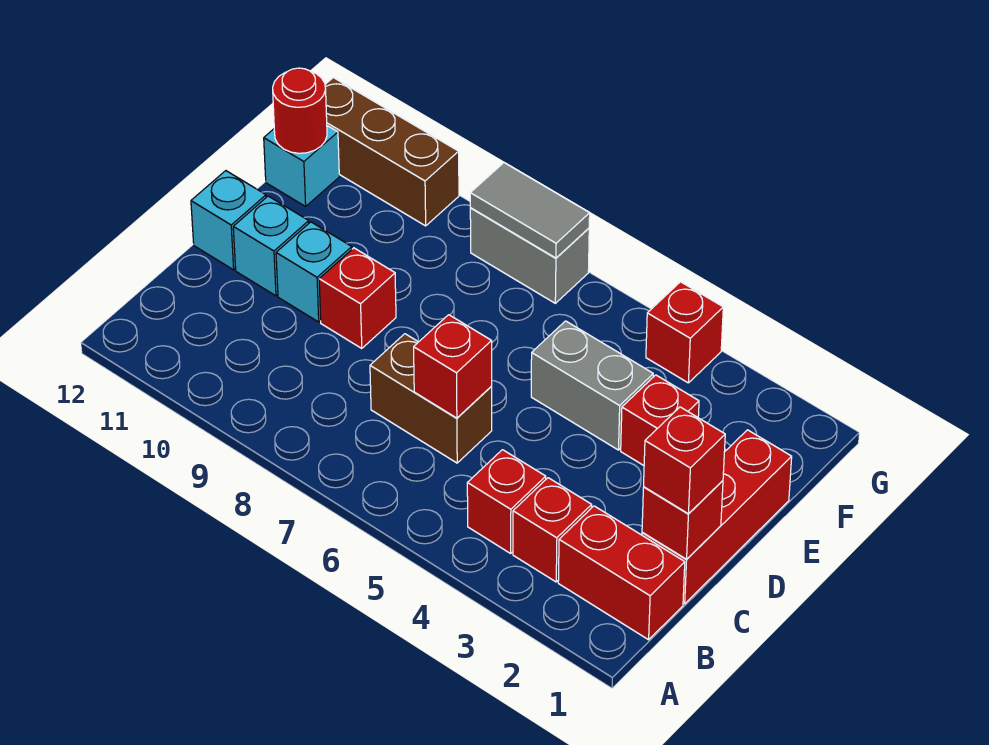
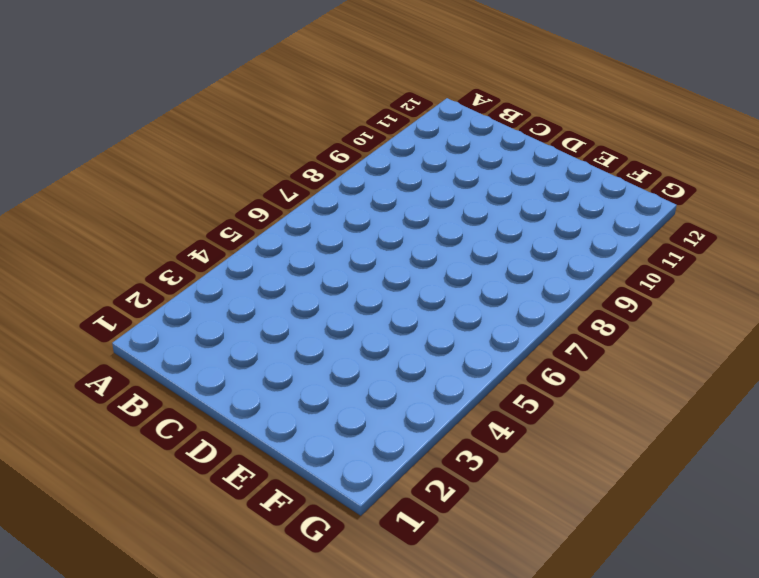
none -> red brick B1:B2 level 1
none -> red brick B3 level 1
none -> red brick B4 level 1

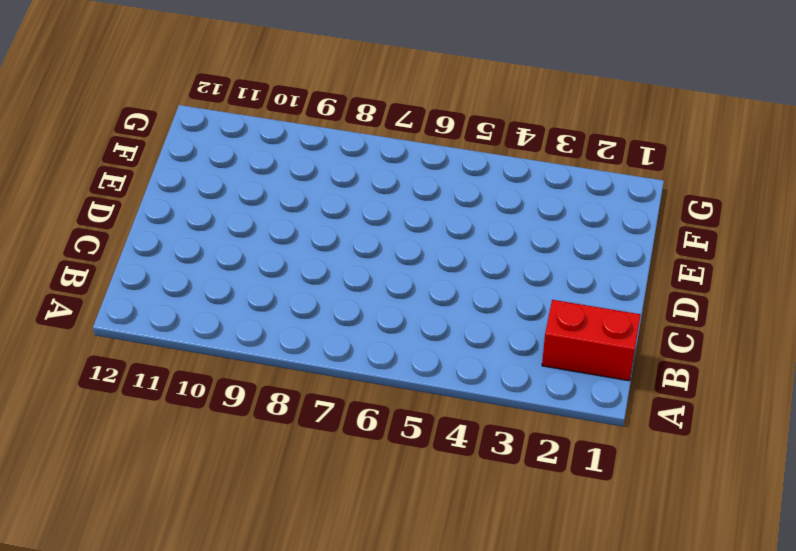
none -> red brick B3 level 1
none -> red brick B4 level 1
none -> red brick C1:E1 level 1

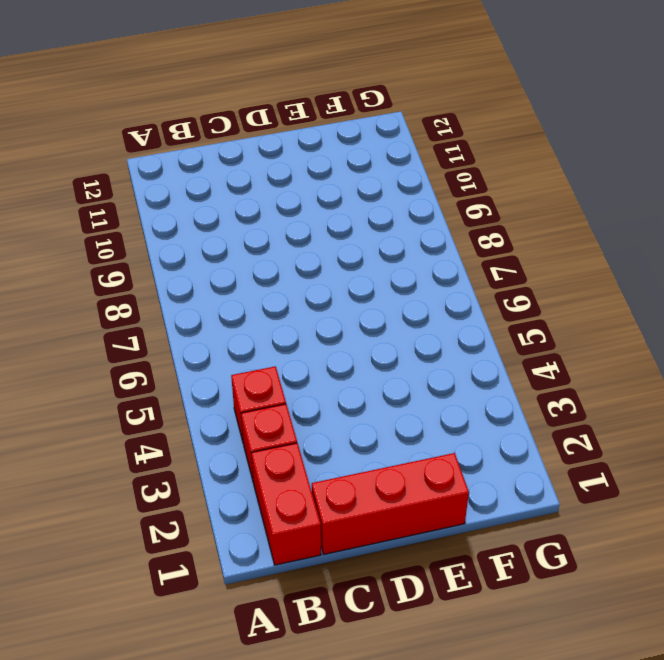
none -> brown brick C6:C7 level 1
none -> red brick D9 level 1
none -> cyan brick D10 level 1

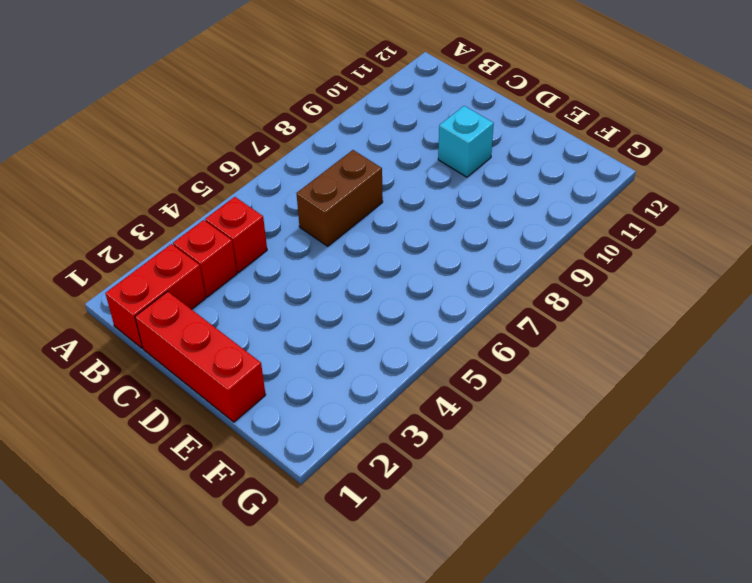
none -> red brick D9 level 1
none -> cyan brick D11 level 1
none -> cyan brick D12 level 1

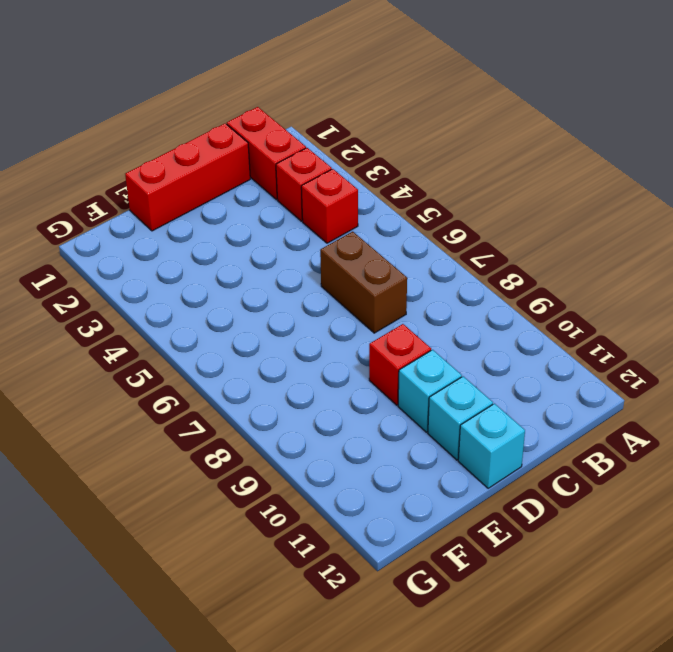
none -> red brick E3 level 1
none -> grey brick E4:E5 level 1
none -> cyan brick F12 level 1

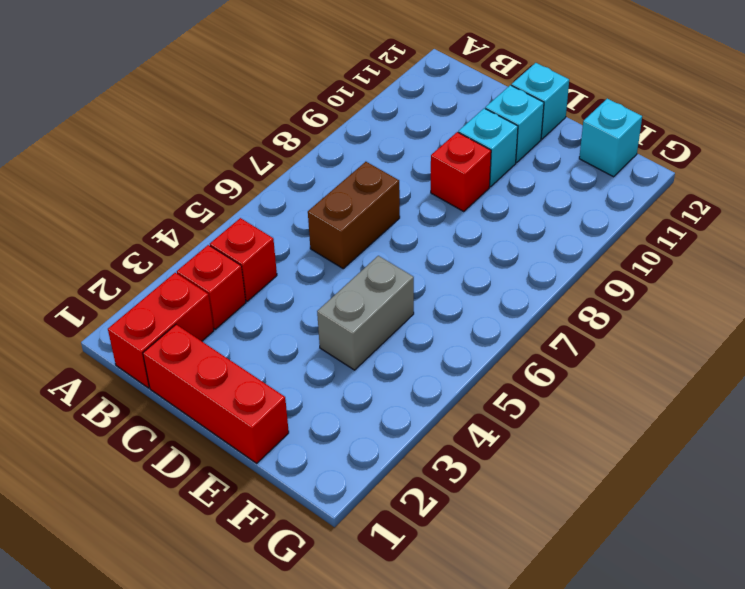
none -> red brick E3 level 1
none -> red brick G4 level 1
none -> grey brick G7:G8 level 1

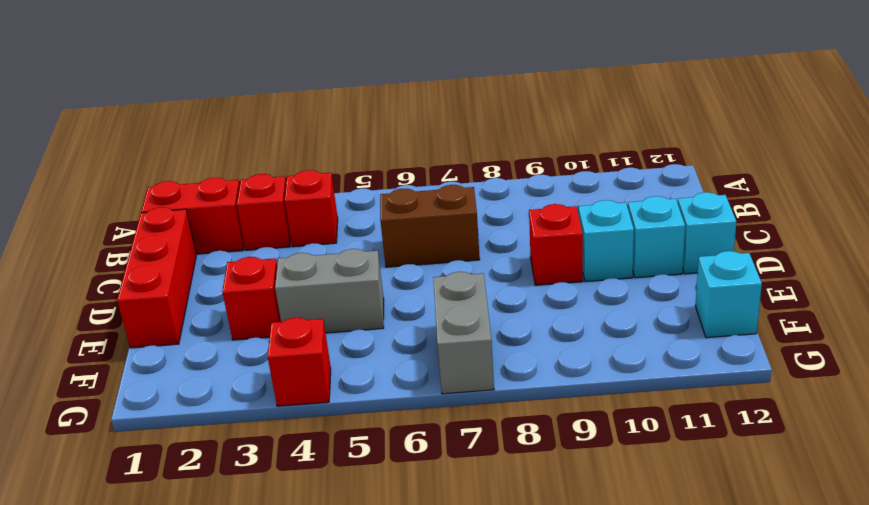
grey brick F7:G7 level 1 -> grey brick G7:G8 level 1
none -> brown brick G10:G12 level 1
none -> red brick C1 level 2
none -> red brick C6 level 2

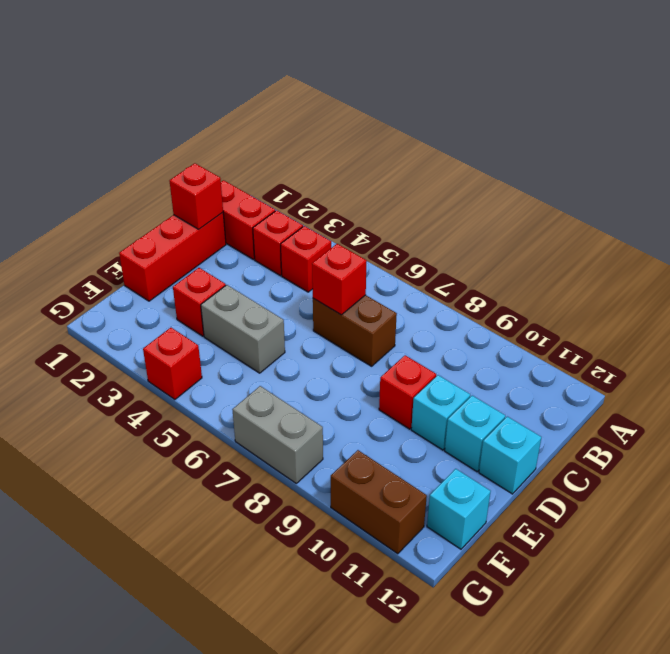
brown brick G10:G11 level 1 -> brown brick G10:G12 level 1
none -> red round brick F12 level 2
none -> grey tile G7:G8 level 2
none -> red brick C1 level 3

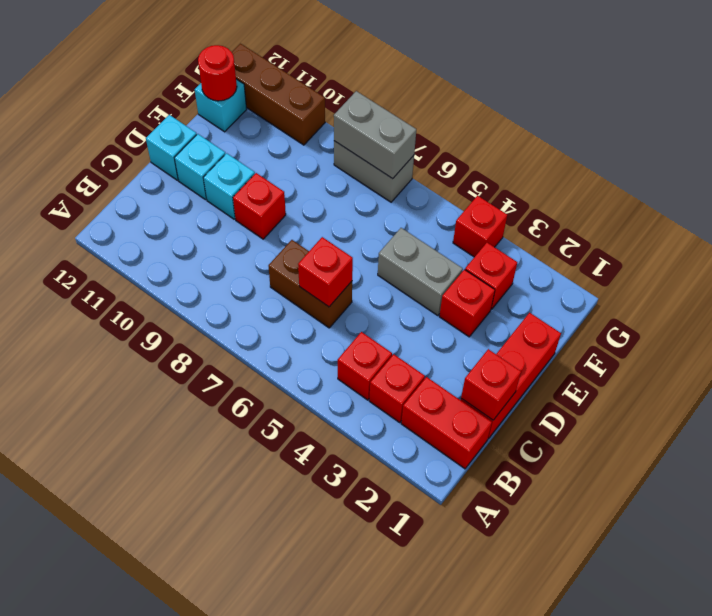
red brick F3 level 1 -> red brick C1 level 3
grey brick G7:G8 level 2 -> grey tile G7:G8 level 2

